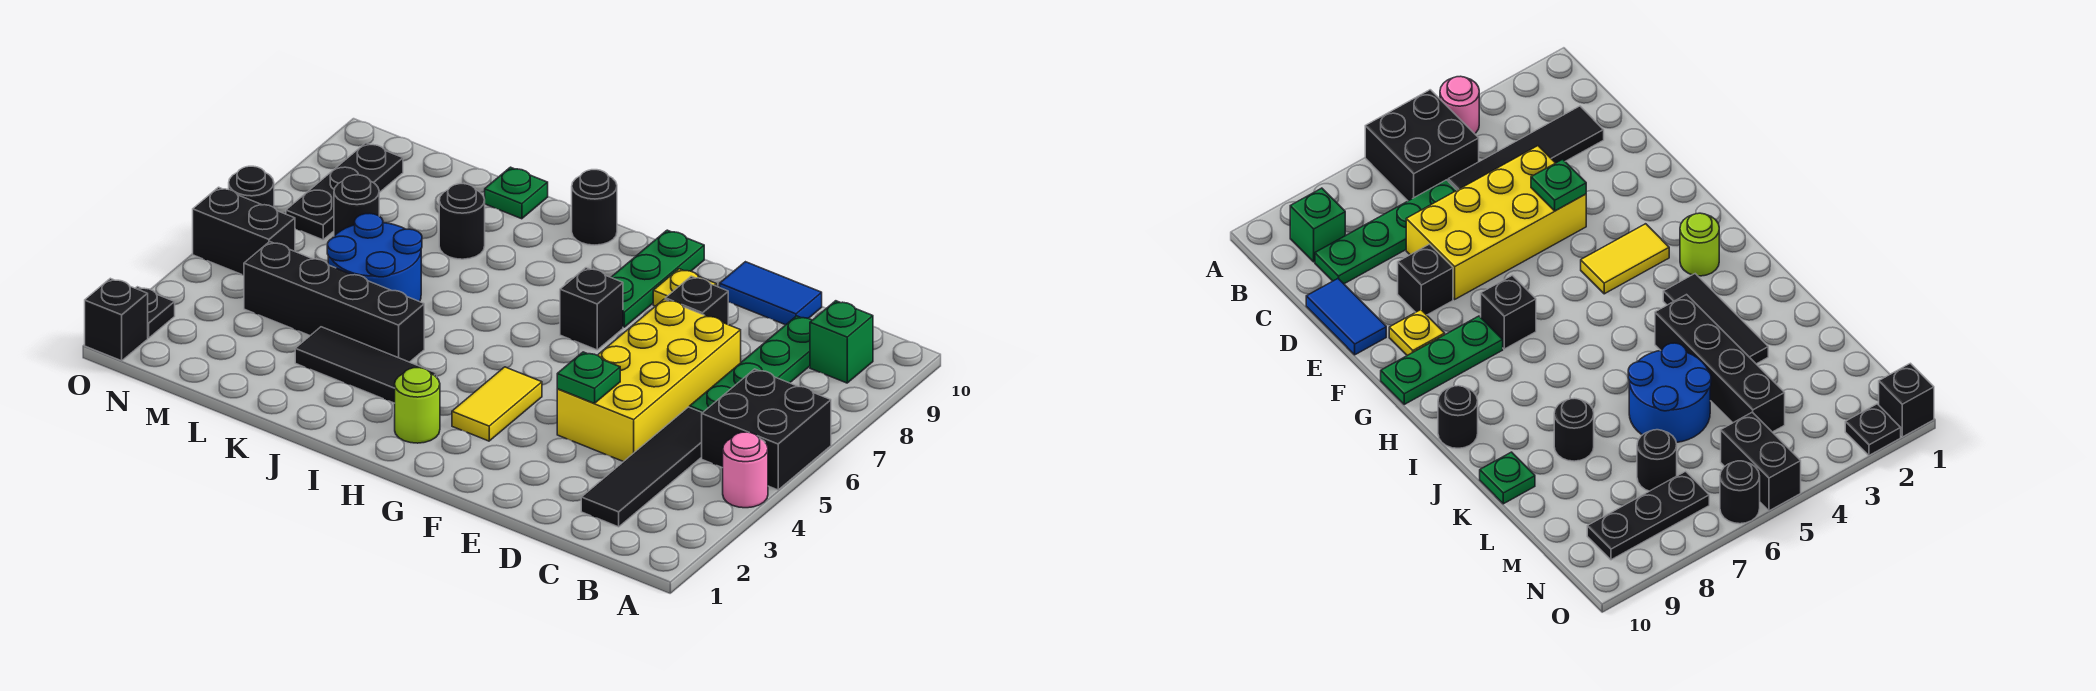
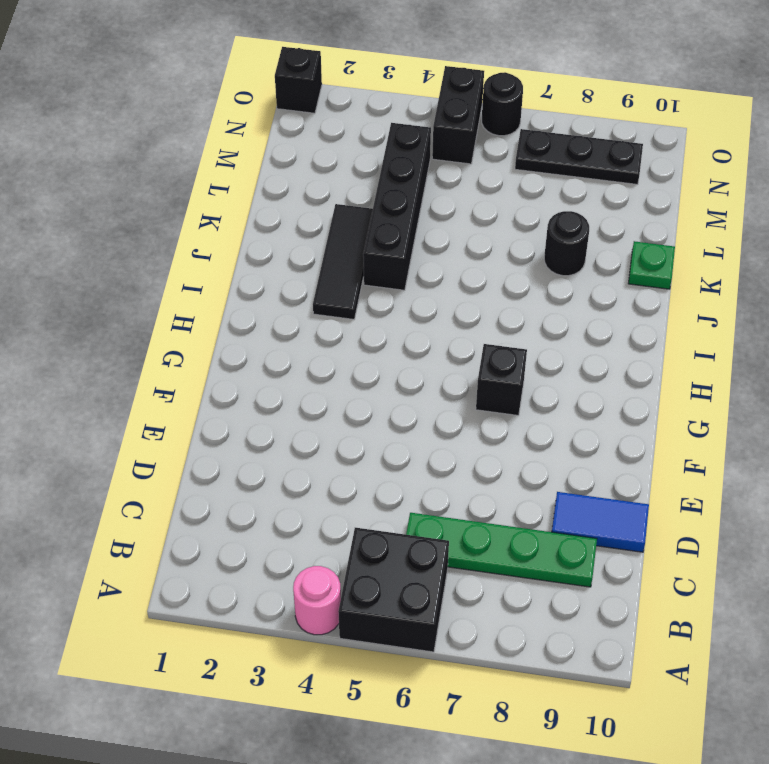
blue tile D9:D10 level 1 -> blue tile D10:E10 level 1
none -> green brick B9 level 1
none -> black tile C2:C5 level 1
none -> yellow brick D4:E7 level 1

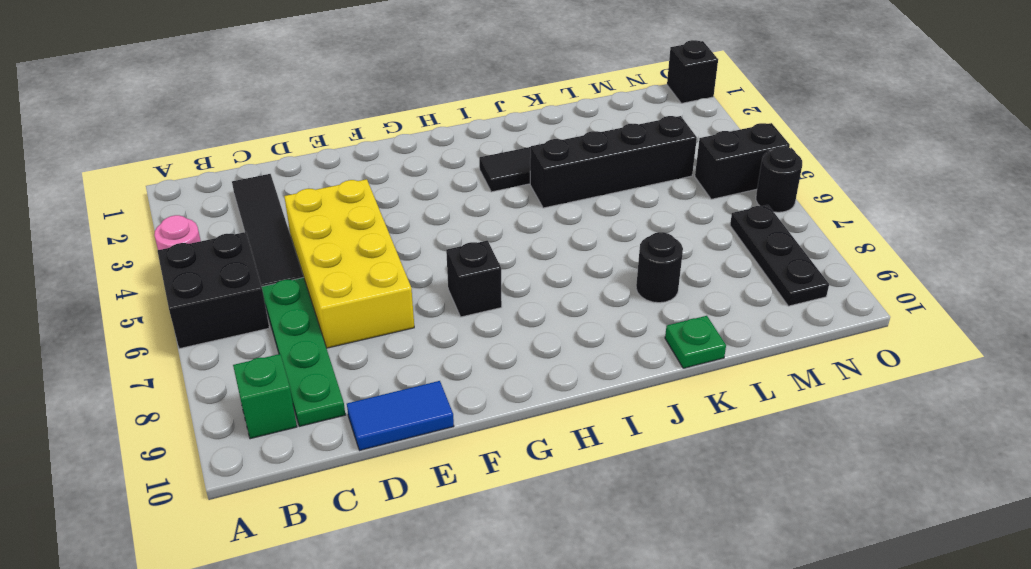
none -> black brick E8 level 1
none -> yellow plate F9 level 1
none -> yellow tile G3:G4 level 1

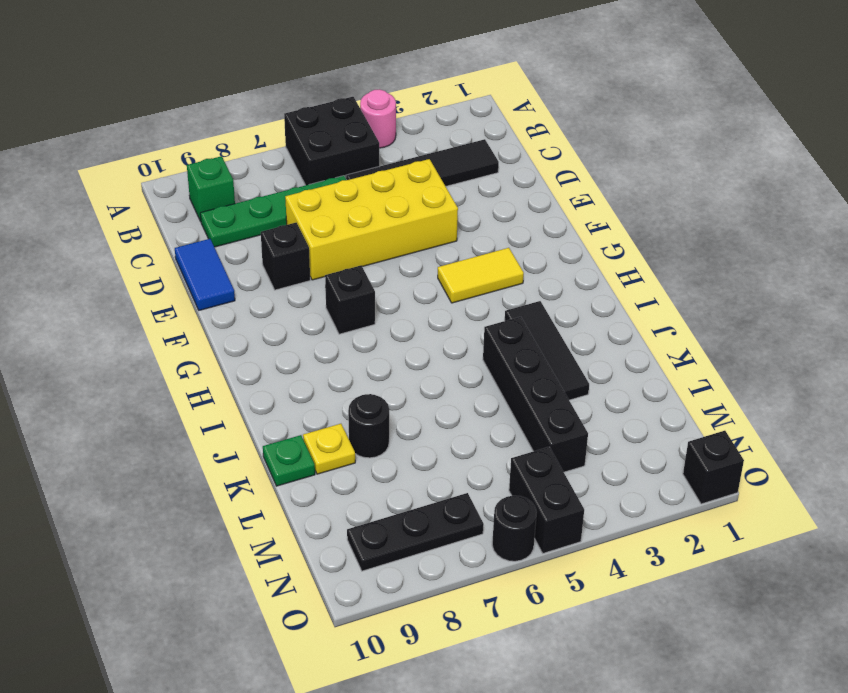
yellow plate K9 level 1 -> yellow plate F9 level 1
none -> green plate G8:G10 level 1
none -> lime round brick H2 level 1
none -> black round brick I10 level 1

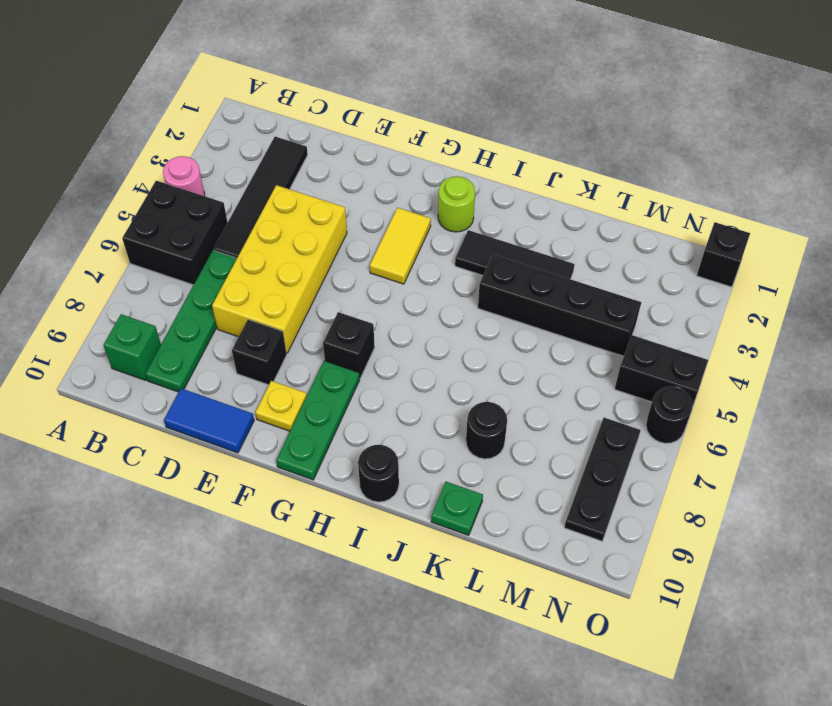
none -> blue round brick K5:L6 level 1
none -> black round brick M7 level 1
none -> black plate O2 level 1

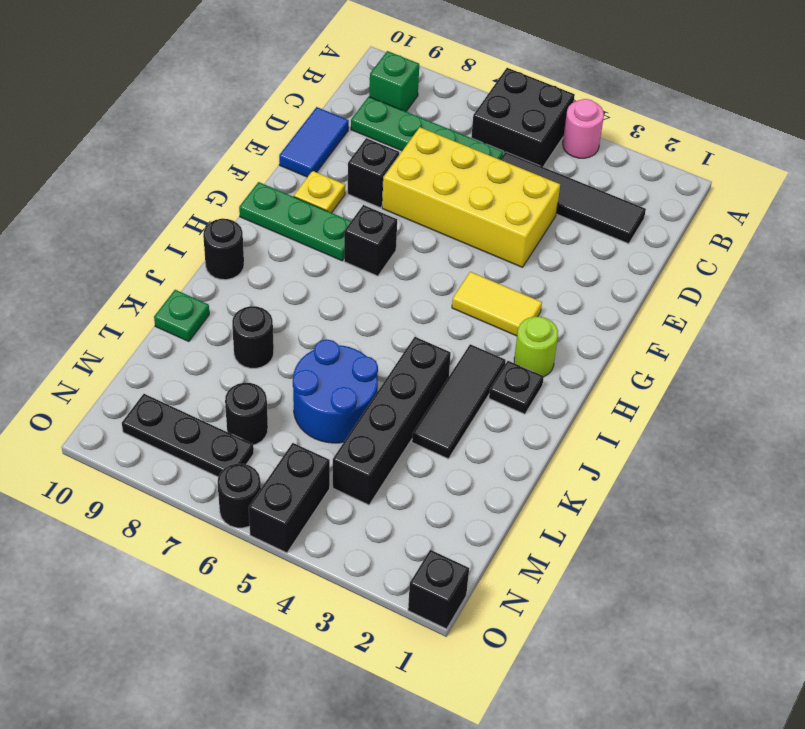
black plate I2 level 1 -> black plate O2 level 1
none -> green plate E4 level 2

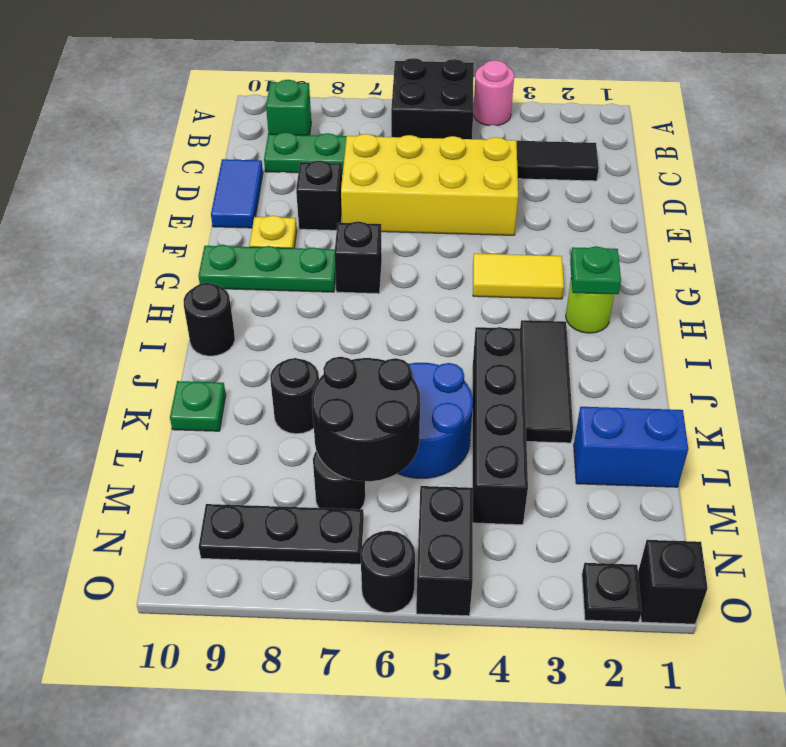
green plate H2 level 2 -> green plate E4 level 2
blue brick L1:L2 level 1 -> none
black round brick L6:M7 level 2 -> none

